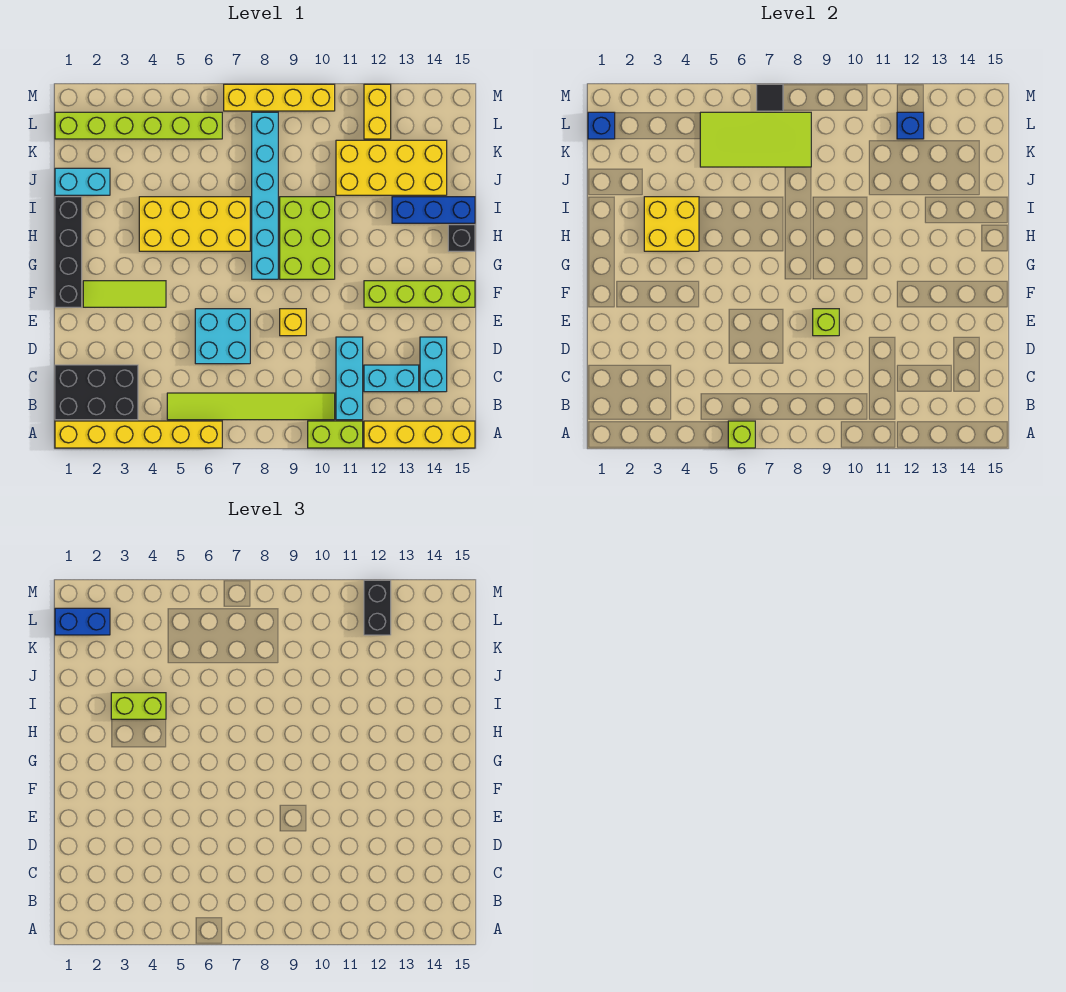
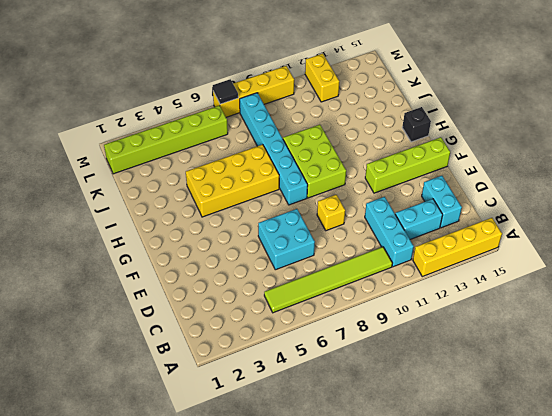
none -> yellow brick A1:A6 level 1
none -> lime brick A10:A11 level 1
none -> black brick B1:C3 level 1
none -> black brick F1:I1 level 1

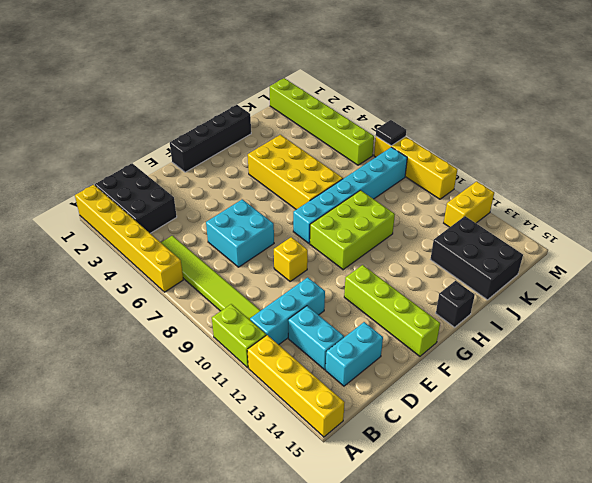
black brick J13:K15 level 1 -> yellow brick J11:K14 level 1
none -> lime tile F2:F4 level 1
none -> blue brick I13:I15 level 1
none -> cyan brick J1:J2 level 1
none -> lime brick A6 level 2

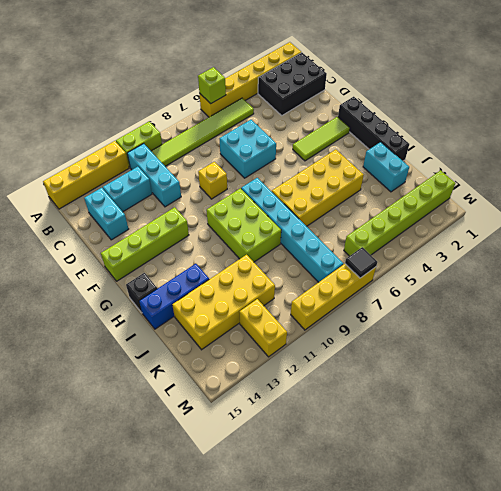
cyan brick I2:J2 level 1 -> cyan brick J1:J2 level 1
none -> lime brick E9 level 2
none -> yellow brick H3:I4 level 2
none -> lime tile K5:L8 level 2
none -> blue brick L1 level 2

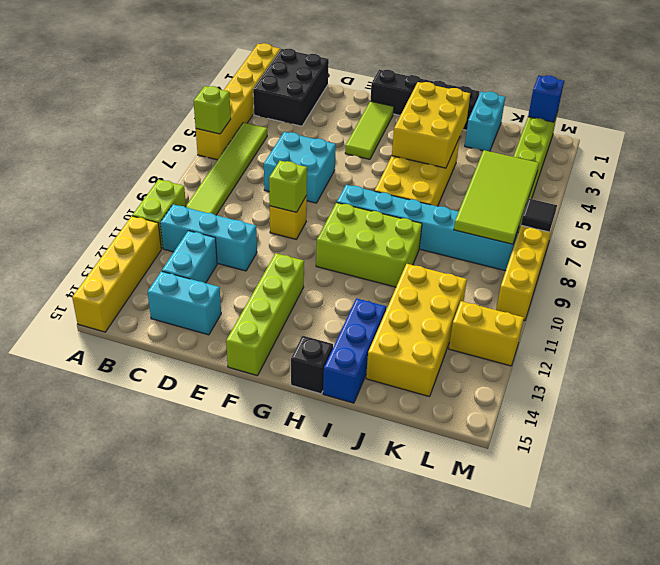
yellow brick H3:I5 level 2 -> yellow brick H3:I4 level 2
none -> blue brick L12 level 2
none -> lime brick I3:I4 level 3
none -> blue brick L1:L2 level 3
none -> black brick L12:M12 level 3

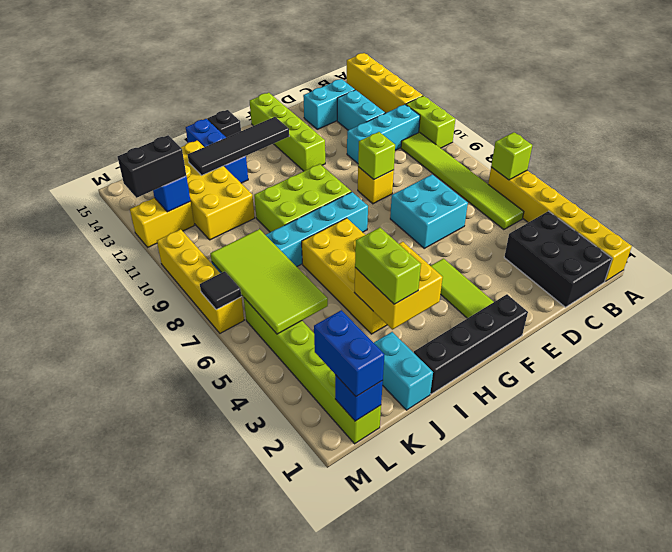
black tile G13:J13 level 2 -> none

